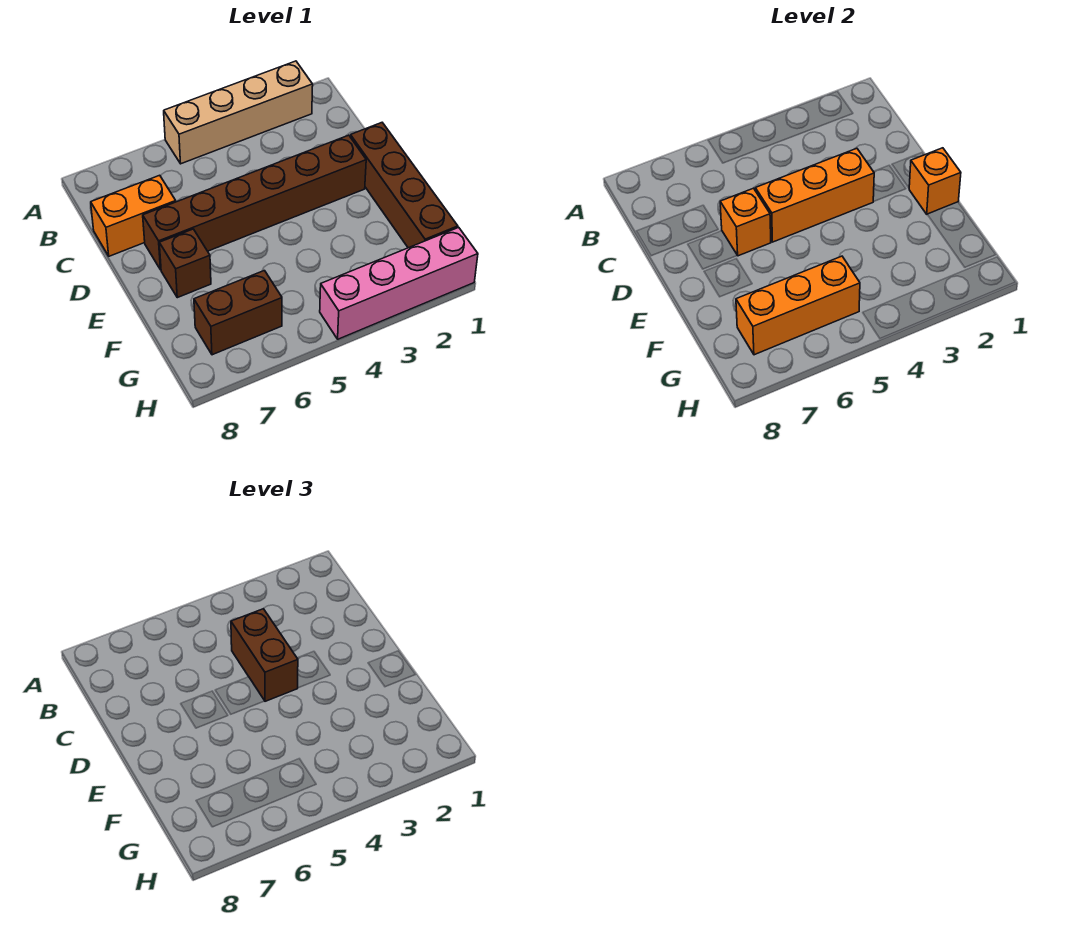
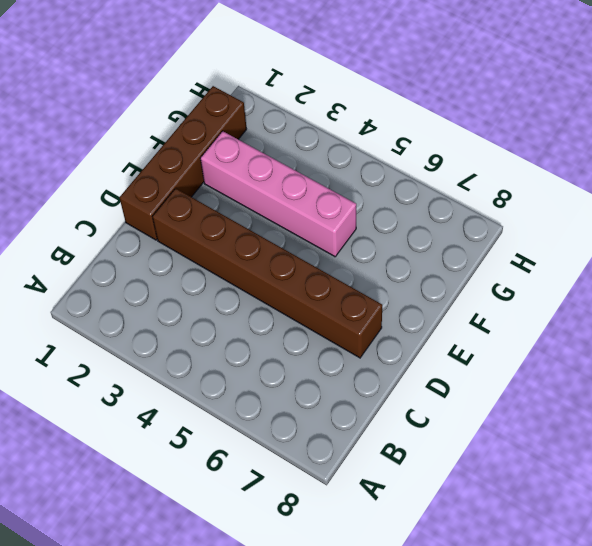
pink brick F2:F5 level 1 -> pink brick H1:H4 level 1
none -> tan brick A2:A5 level 1
none -> orange brick C7:C8 level 1
none -> brown brick E7 level 1

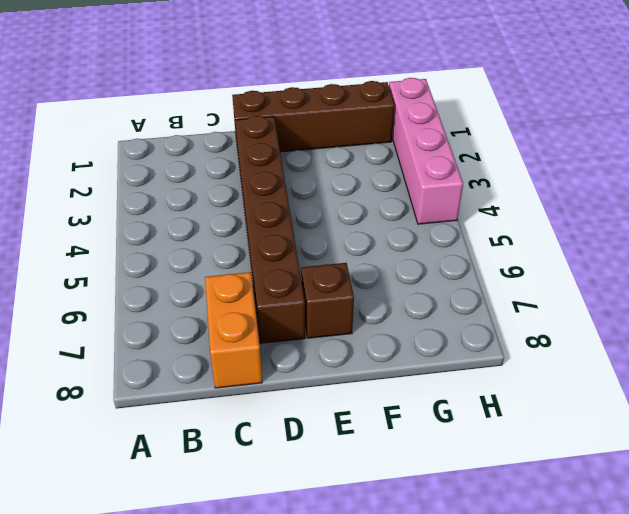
none -> tan brick A2:A5 level 1
none -> brown brick G6:G7 level 1
none -> orange brick D3:D5 level 2

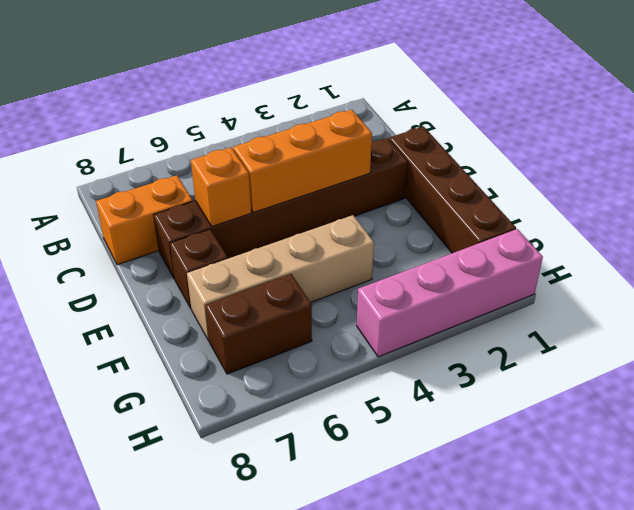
tan brick F4:F7 level 1 -> tan brick A2:A5 level 1
none -> orange brick E1 level 2
none -> orange brick G5:G7 level 2
none -> brown brick C4:D4 level 3

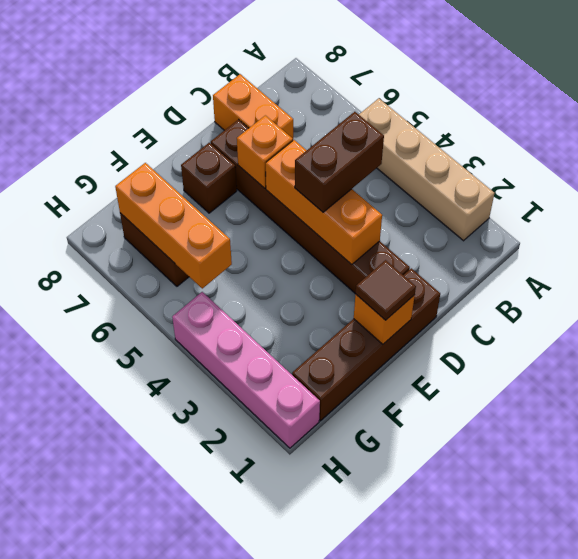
brown tile E1 level 3 -> none

